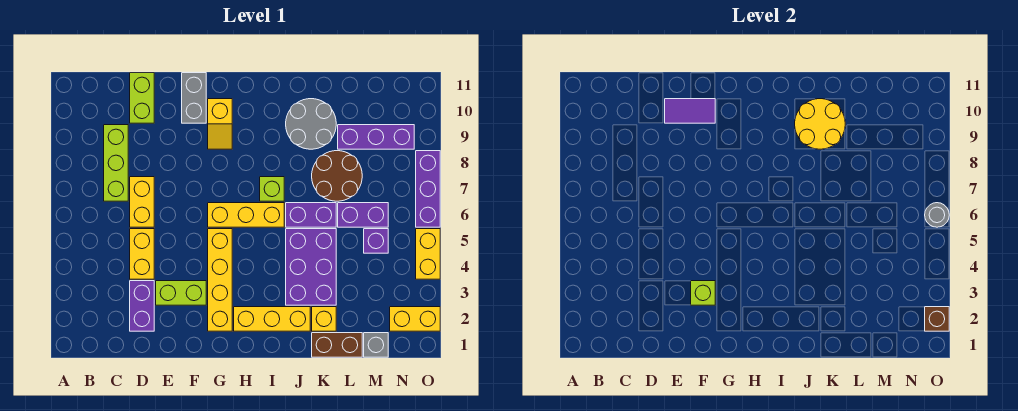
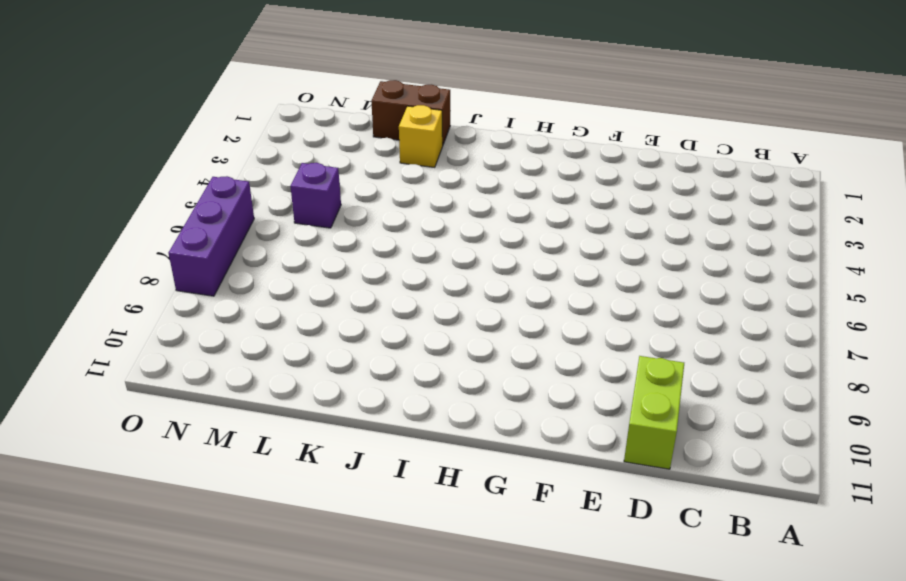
none -> lime brick C7:C9 level 1
none -> purple brick D2:D3 level 1
none -> yellow brick D4:D5 level 1
none -> yellow brick D6:D7 level 1

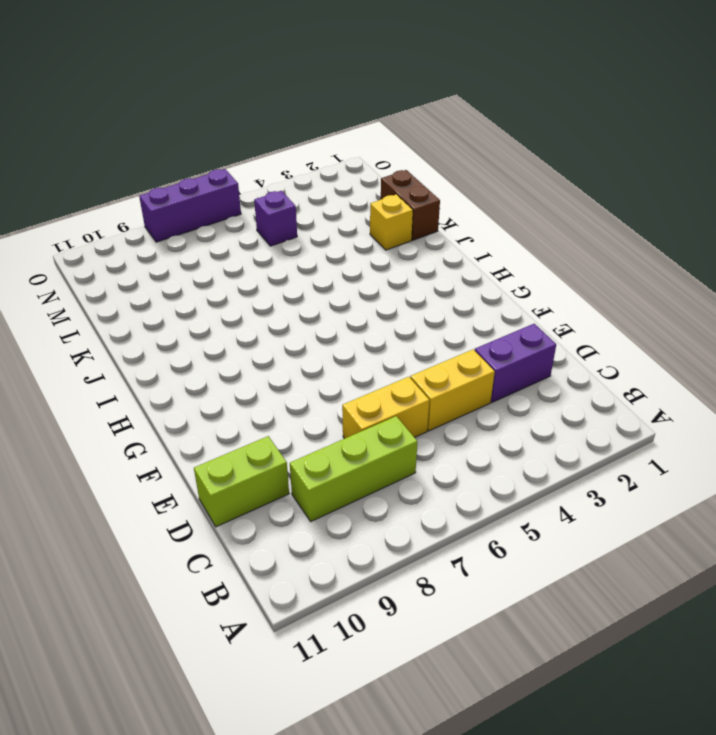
none -> lime brick E3:F3 level 1
none -> grey brick F10:F11 level 1
none -> yellow brick G2:G5 level 1
none -> yellow brick G6:I6 level 1

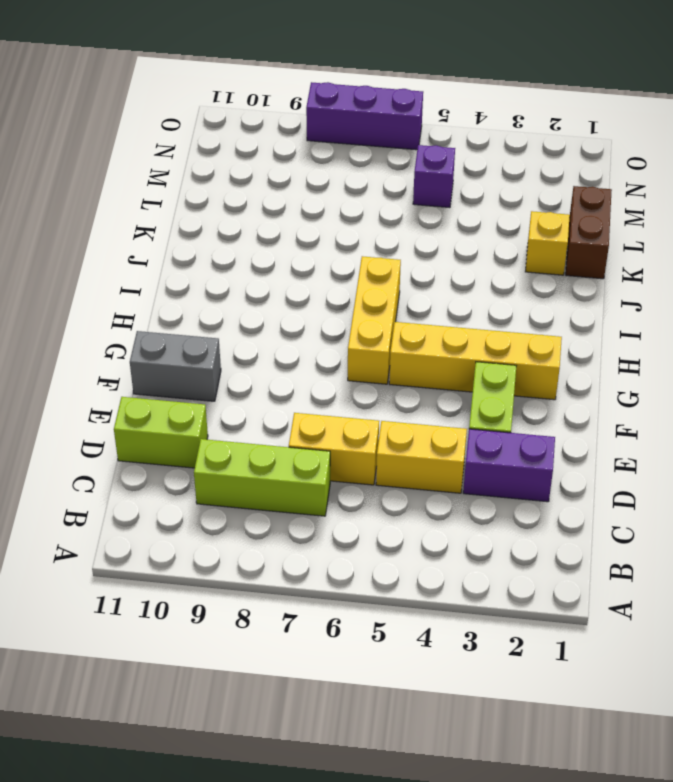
none -> yellow slope G9:G10 level 1 top 10
none -> yellow brick H2:J2 level 1
none -> lime brick I7 level 1
none -> purple brick J3:K5 level 1

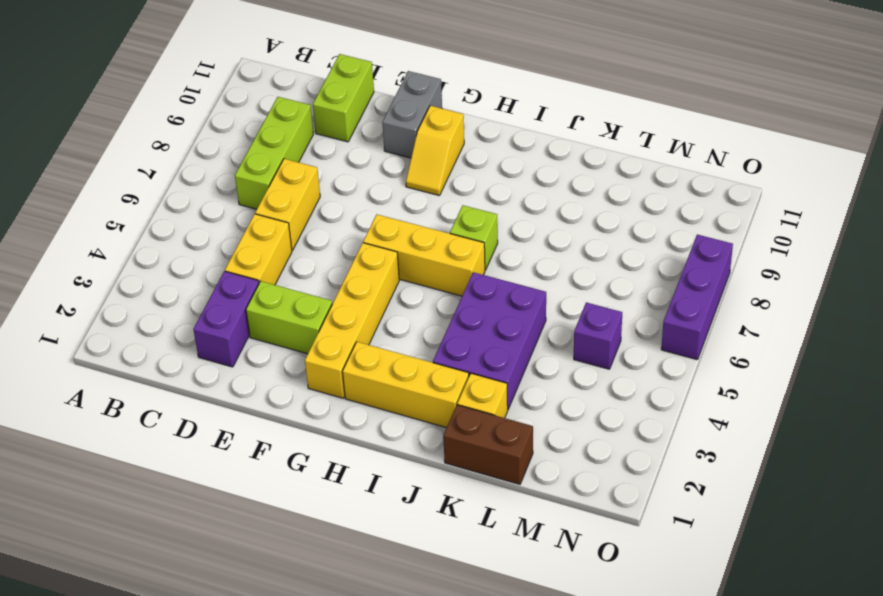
none -> purple brick J6:K6 level 1
none -> grey round brick J9:K10 level 1
none -> brown round brick K7:L8 level 1
none -> purple brick L6:M6 level 1

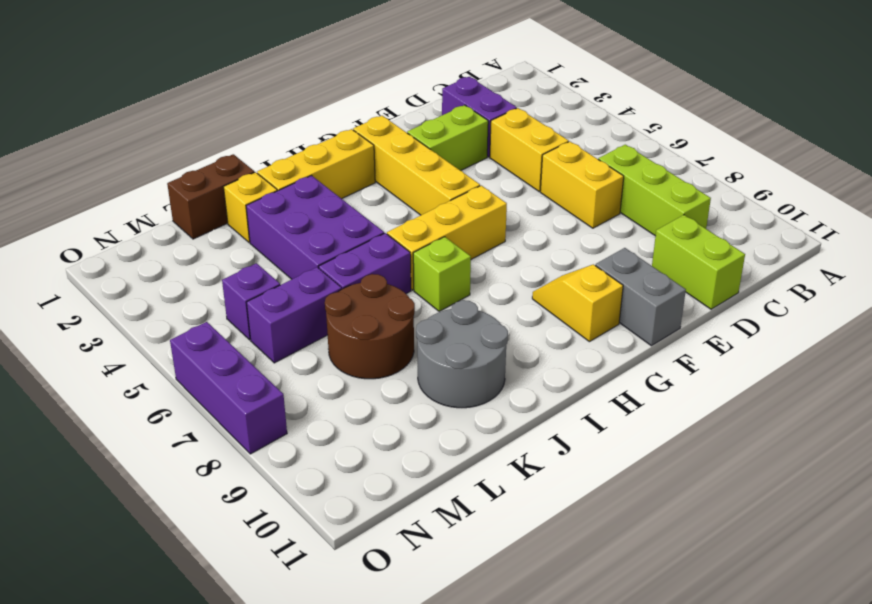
none -> purple brick L9:N9 level 1
none -> grey brick M1 level 1
none -> yellow brick N2:O2 level 1
none -> yellow brick O4:O5 level 1

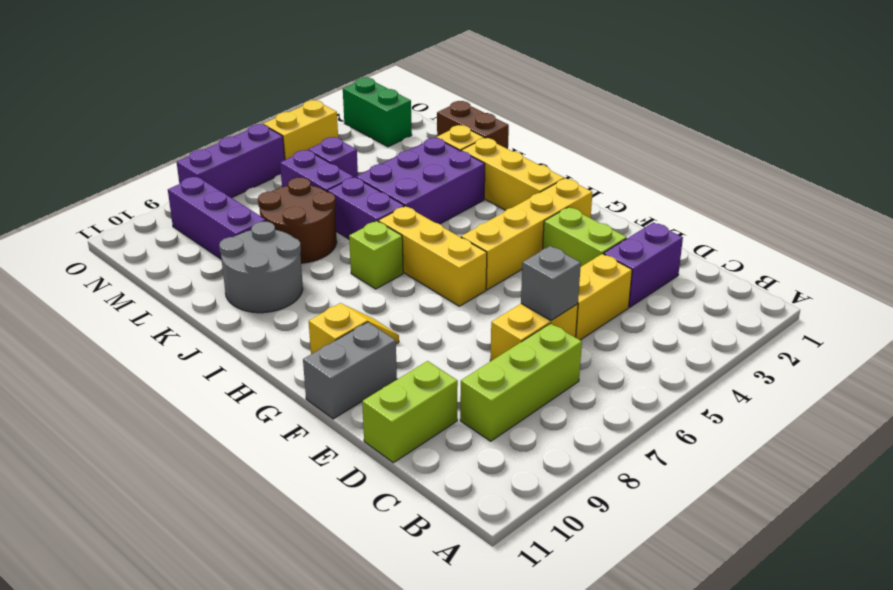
grey brick D6 level 2 -> grey brick M1 level 1
green brick N2:O2 level 1 -> yellow brick N2:O2 level 1
none -> purple tile E10:F10 level 2
none -> lime brick F3 level 2
none -> yellow round brick J9:K10 level 2
none -> brown brick O2 level 2

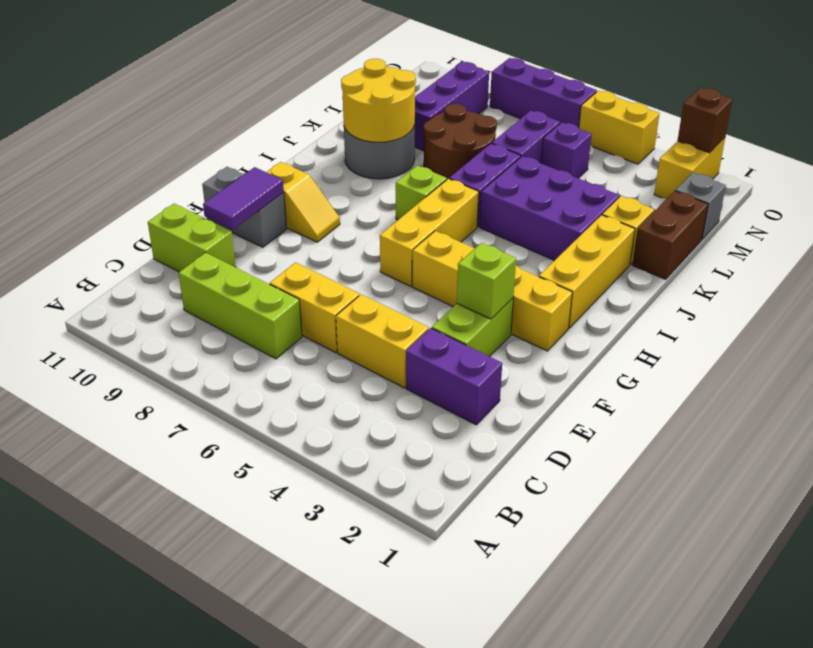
none -> grey round brick O6 level 2

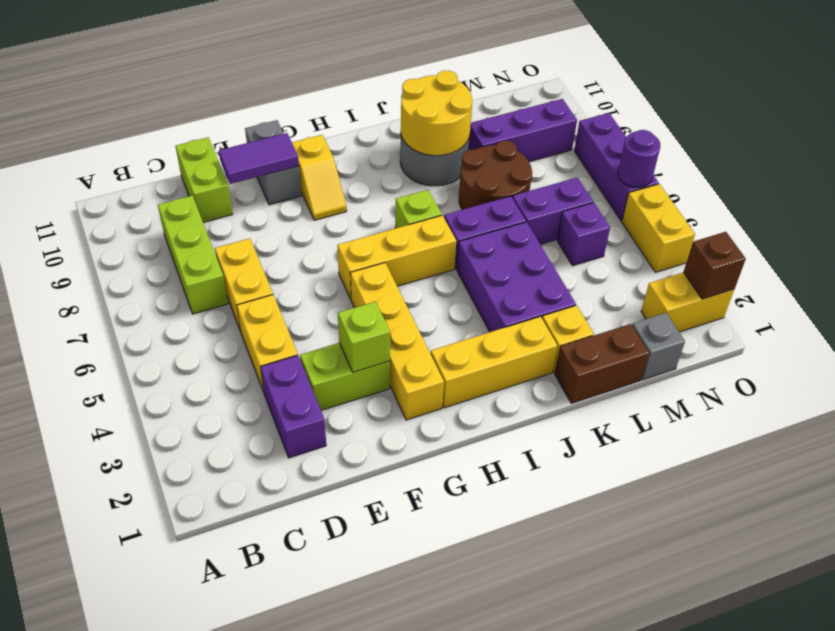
purple round brick O6 level 2 -> grey round brick O6 level 2

